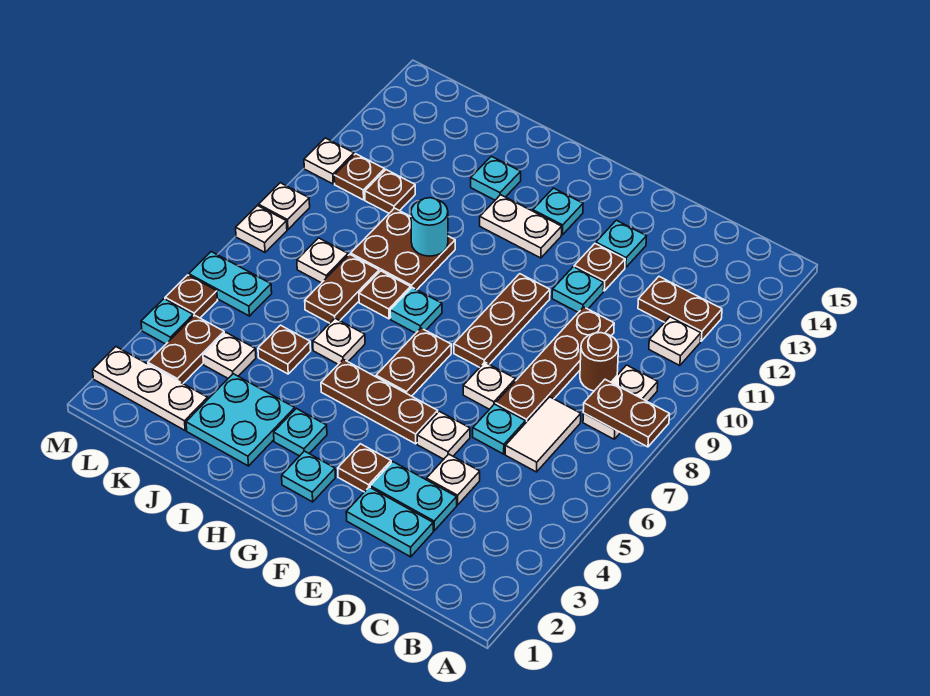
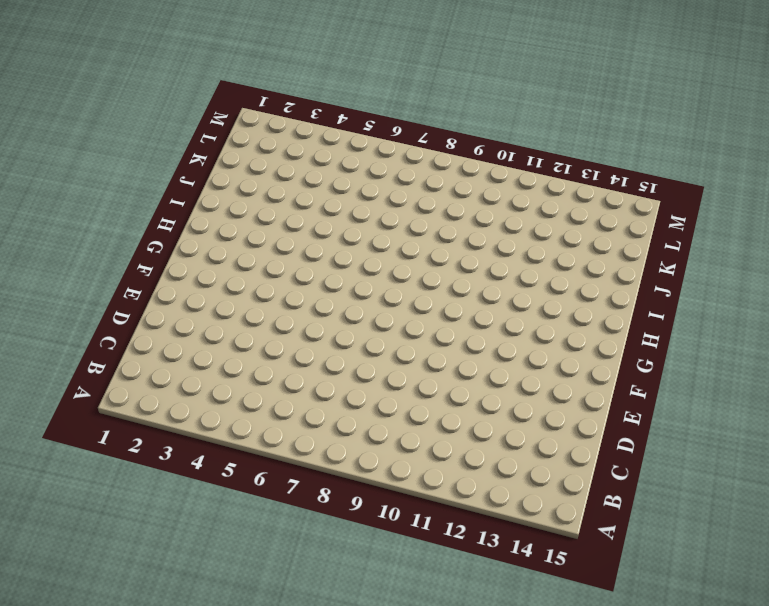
none -> white plate B8:B9 level 1
none -> white plate B11 level 1
none -> brown plate B12:C12 level 1
none -> white tile C6:C7 level 1

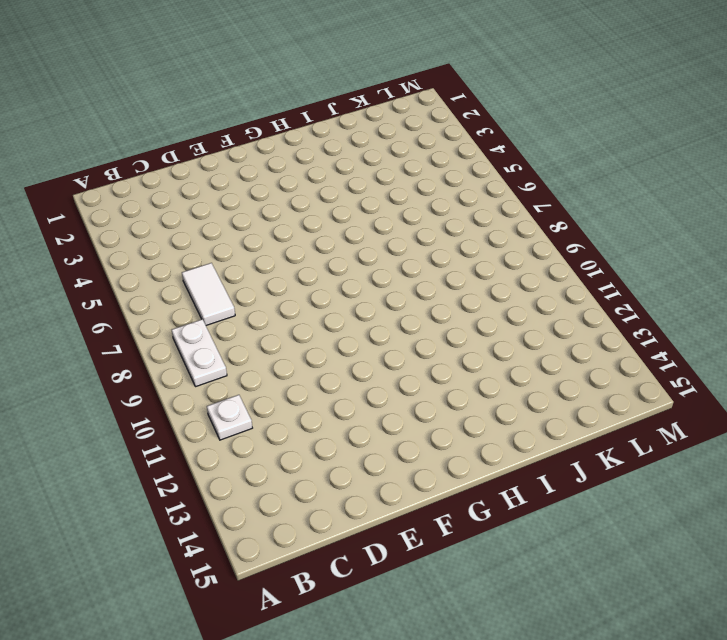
none -> brown plate B12:C12 level 1
none -> brown round brick C9 level 1
none -> cyan plate D2:E2 level 1
none -> cyan plate D3:E3 level 1

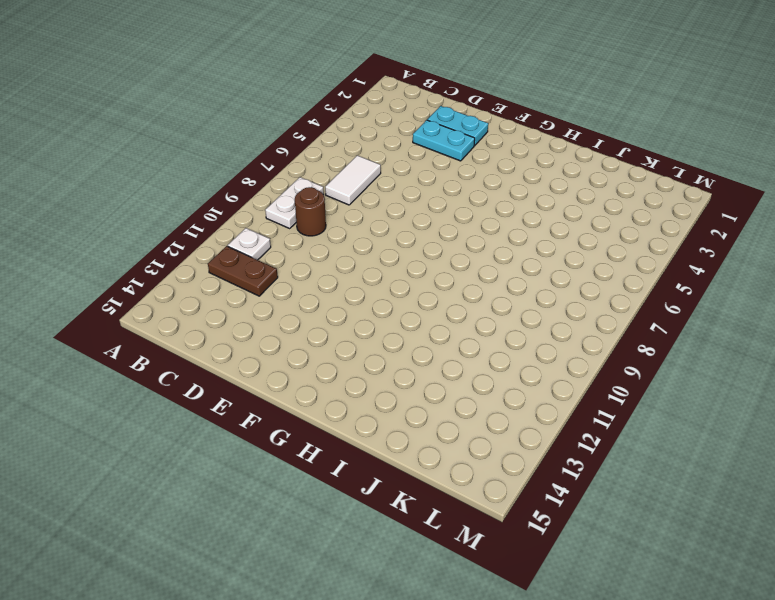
none -> white plate D4 level 1
none -> cyan plate D6 level 1
none -> brown plate D7:D10 level 1
none -> white plate E5 level 1

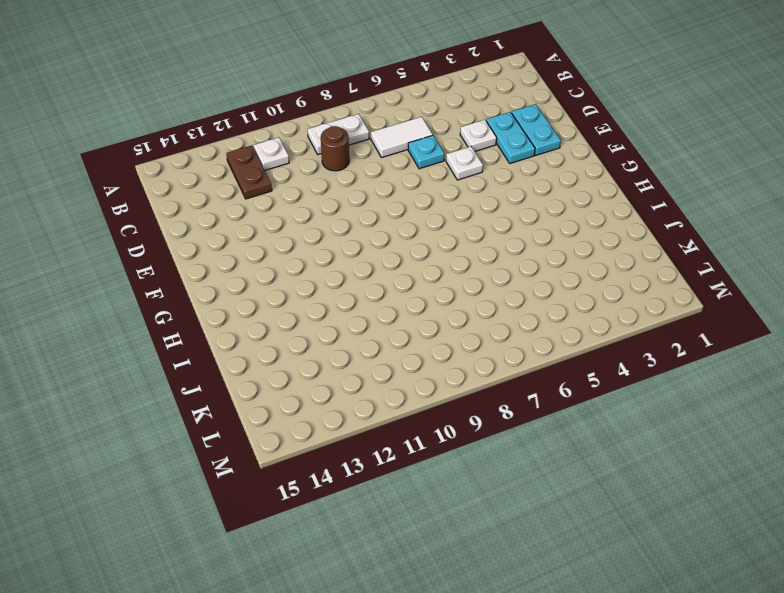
none -> brown plate D7:D10 level 1
none -> white plate E7 level 1
none -> cyan plate E11 level 1
none -> brown plate E12 level 1

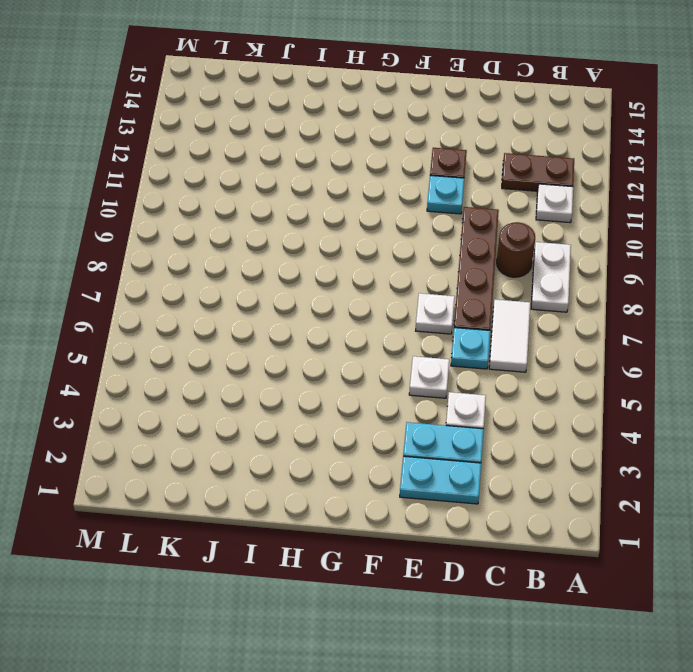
none -> cyan plate E13 level 1
none -> brown plate F3 level 1
none -> brown plate F5:H5 level 1
none -> brown plate F8:F10 level 1

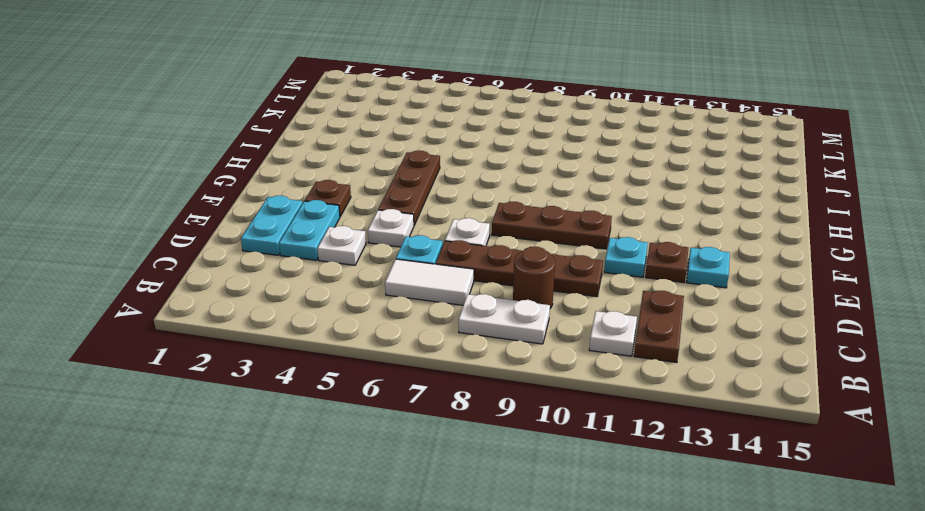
none -> cyan plate G2 level 1
none -> brown plate G6:G7 level 1
none -> white plate G12:H12 level 1
none -> cyan plate G13 level 1

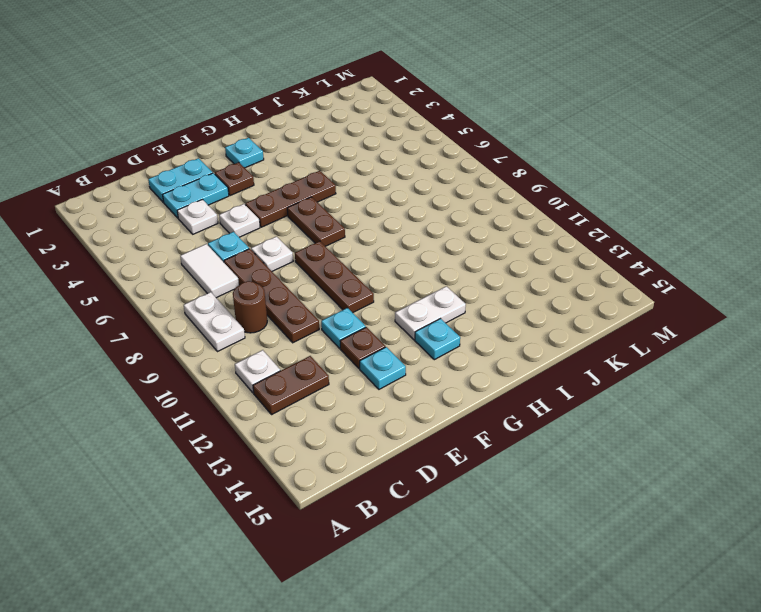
none -> cyan plate H3 level 1
none -> cyan plate H8 level 1
none -> cyan plate I2:J3 level 1
none -> white plate I6 level 1

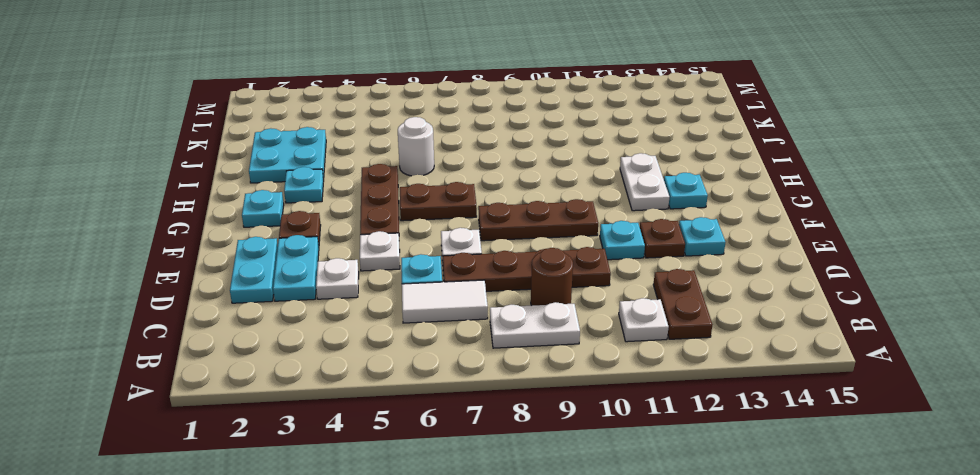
white round brick I6 level 1 -> white plate I6 level 1
none -> cyan plate H8 level 1
none -> brown plate I8 level 1
none -> brown plate I9:J10 level 1
none -> cyan plate I13 level 1

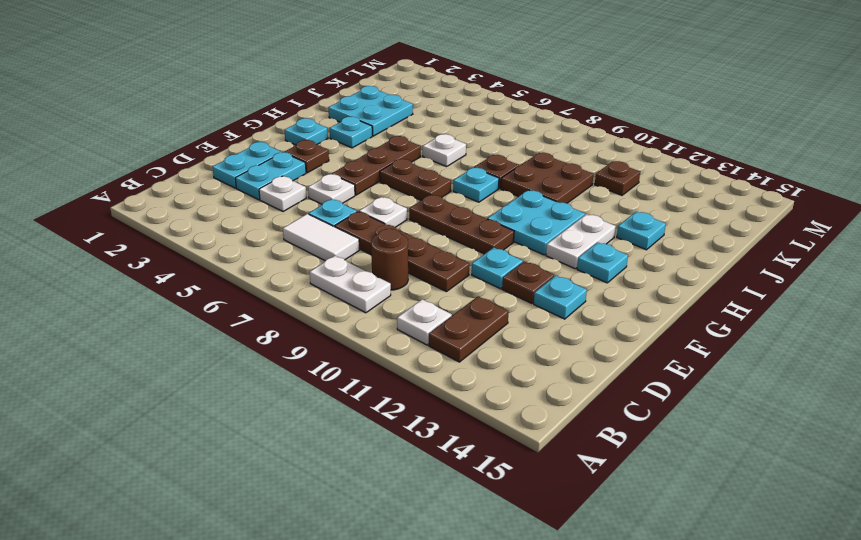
cyan plate G10:H11 level 1 -> none
none -> brown plate J5 level 1
none -> brown plate J7:J8 level 1
none -> white plate K2:M2 level 1
none -> white plate K4 level 1

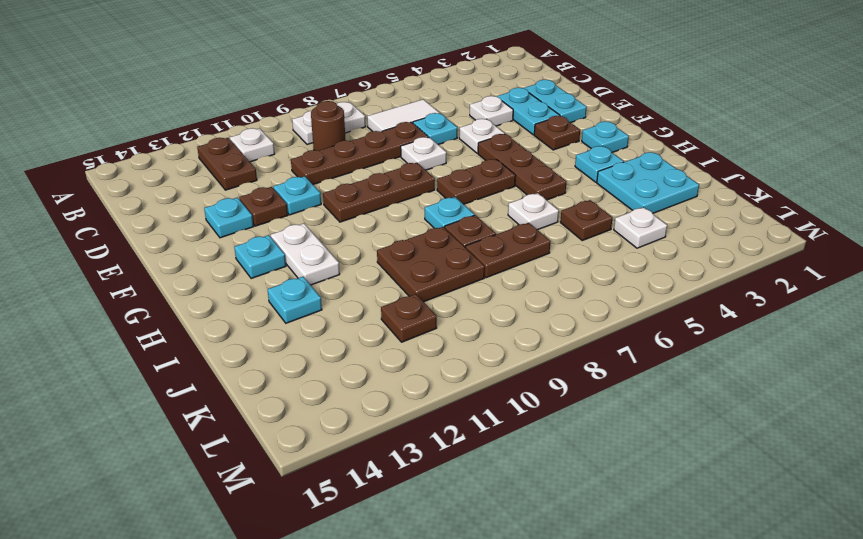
none -> white plate K2:M2 level 1
none -> white plate K8 level 1
none -> brown plate L3:L4 level 1
none -> cyan plate L6:M6 level 1

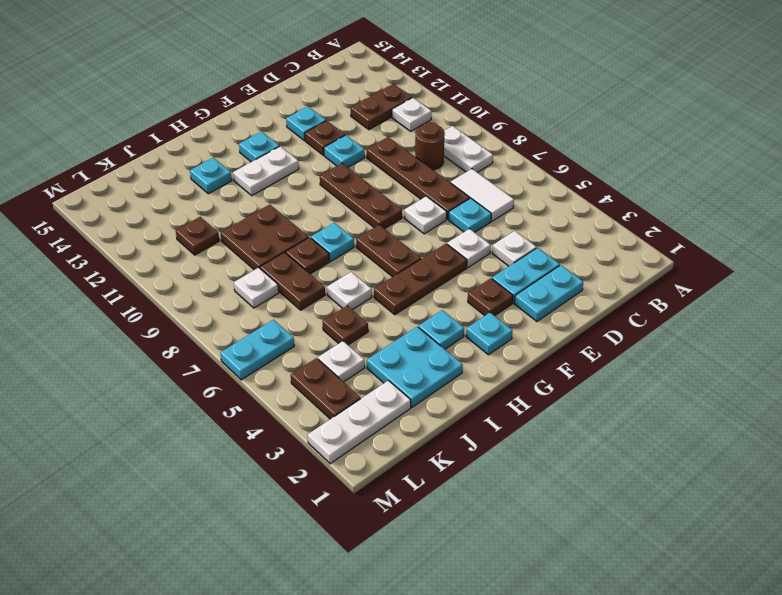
none -> brown plate L11 level 1
none -> cyan plate M4 level 1
none -> brown plate M5 level 1
none -> white plate M8 level 1

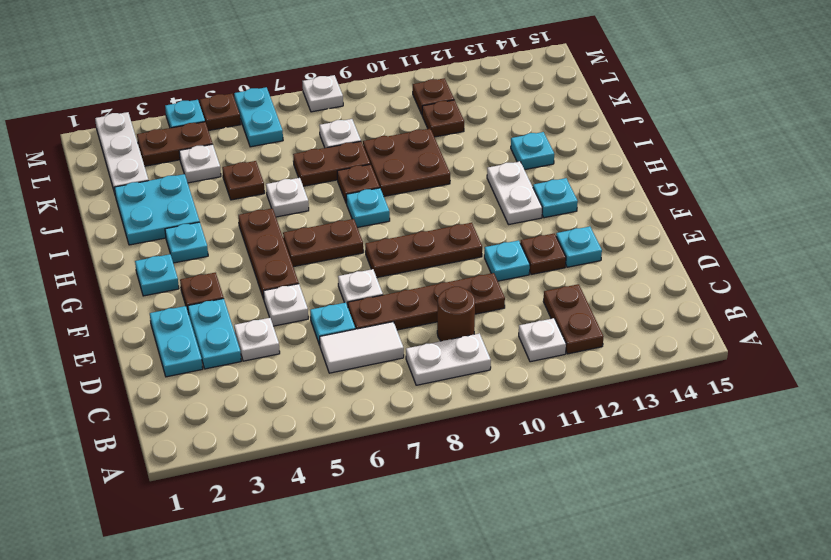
none -> white plate M9 level 1
none -> white plate M11 level 1
none -> brown plate A8:B8 level 2
none -> cyan round brick I10 level 2

